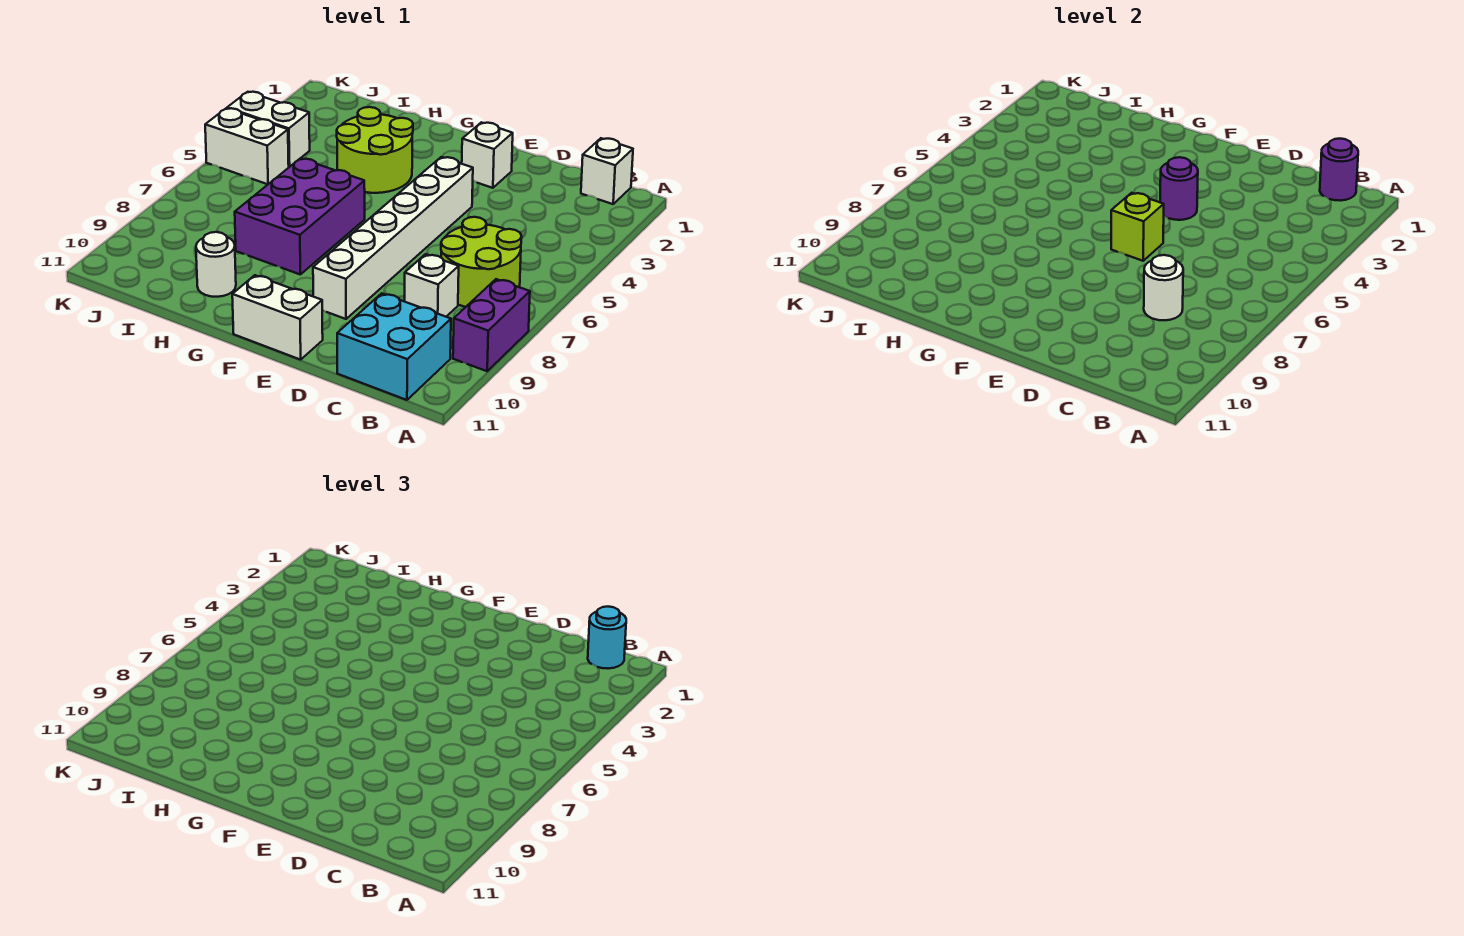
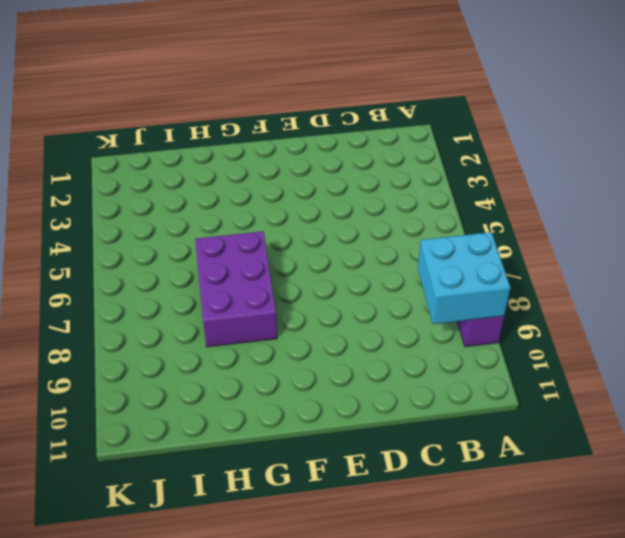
cyan brick A8:B9 level 2 -> cyan brick B10:C11 level 1
none -> white brick B1 level 1
none -> lime round brick B6:C7 level 1
none -> white brick C8 level 1

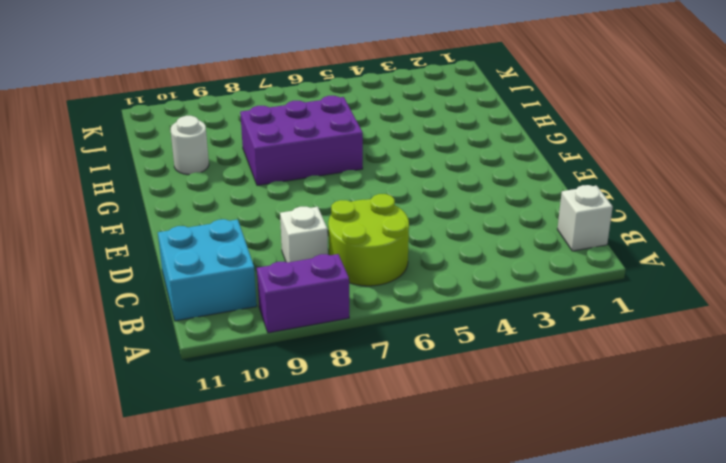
none -> white brick E2 level 1
none -> white brick E4:E9 level 1
none -> white brick E11:F11 level 1

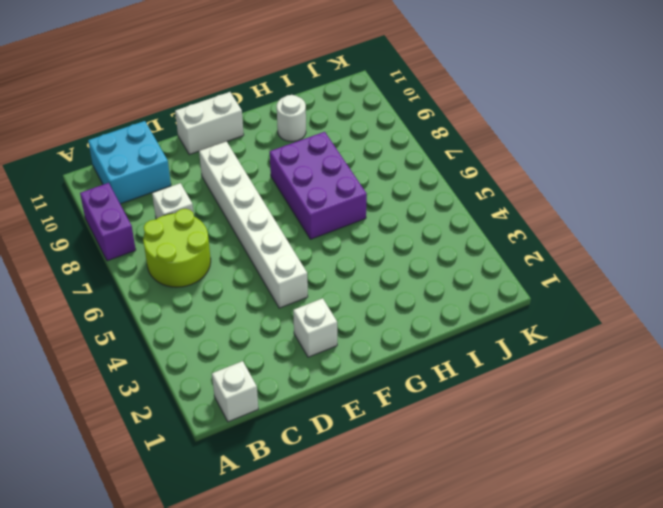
none -> lime round brick G3:H4 level 1
none -> white brick J4:K4 level 1
none -> white brick J5:K5 level 1

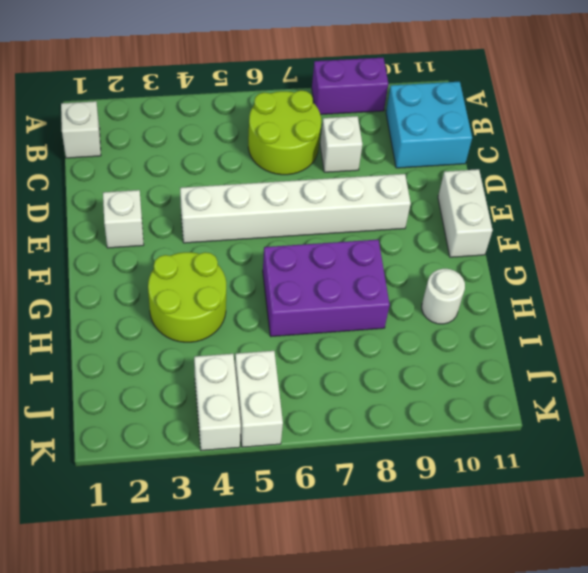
none -> purple round brick B1 level 2
none -> white round brick C8 level 2
none -> purple round brick E4 level 2

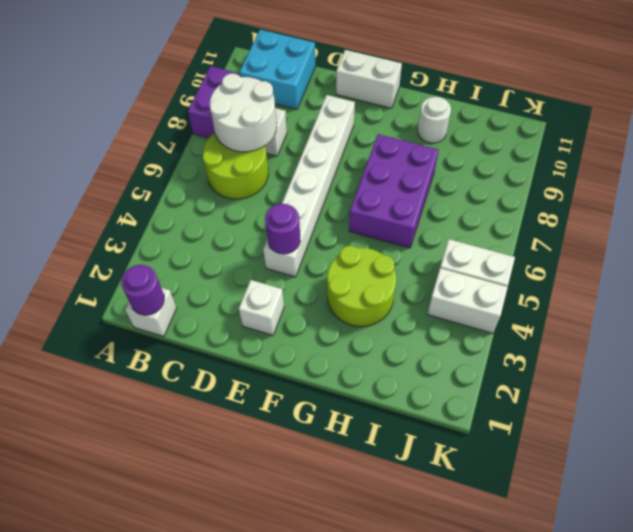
white round brick B7:C8 level 2 -> white round brick C8 level 2
none -> lime brick E6 level 2
none -> cyan round brick B1 level 3

